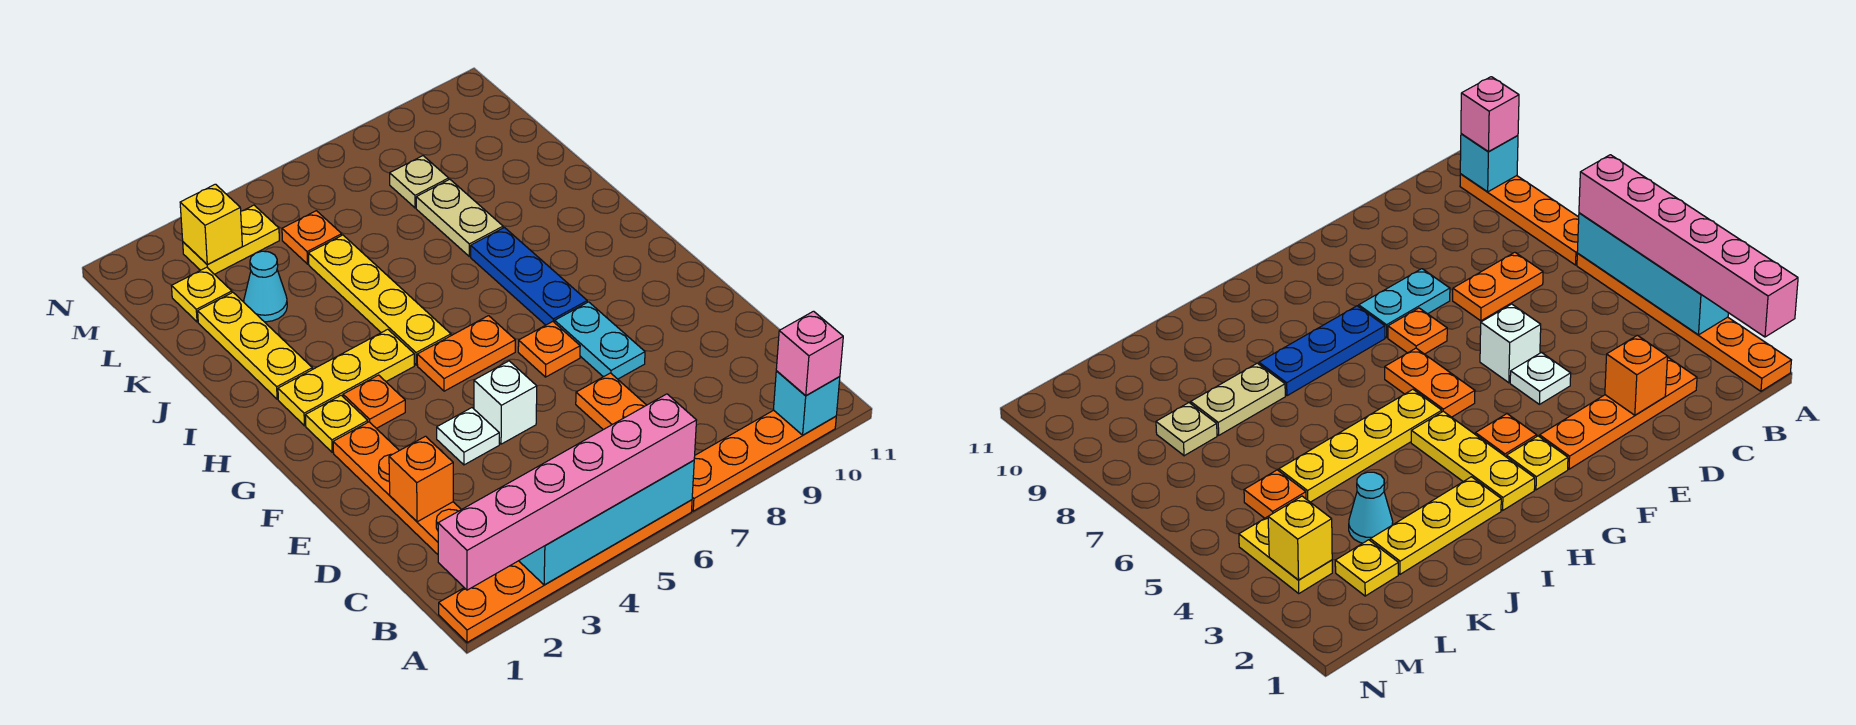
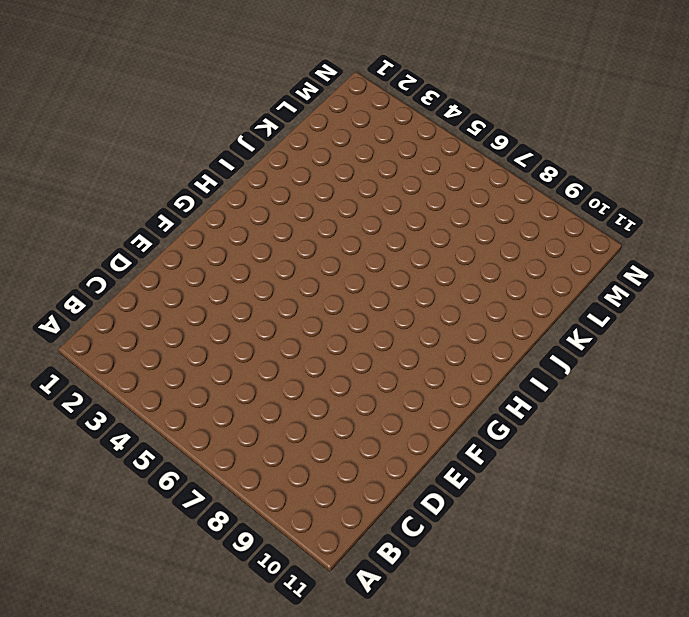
none -> orange plate A1:A6 level 1
none -> orange plate A7:A10 level 1
none -> orange plate C2:F2 level 1

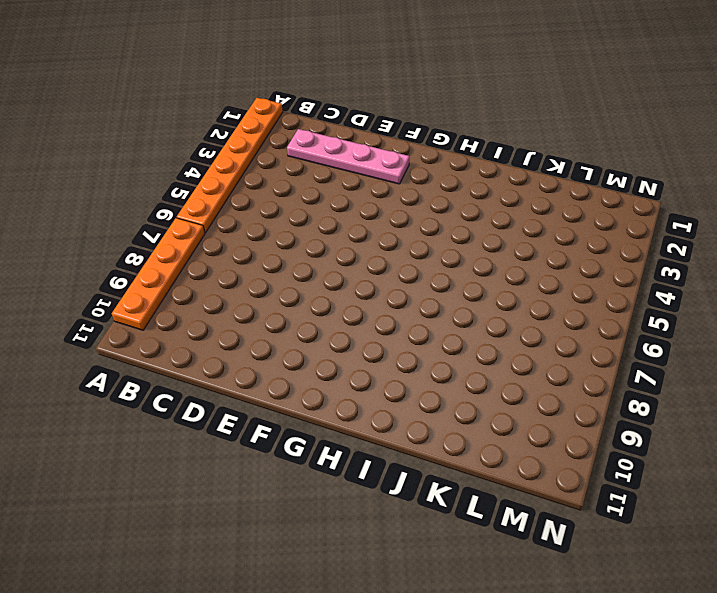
pink plate C2:F2 level 1 -> orange plate C2:F2 level 1
none -> orange plate C7:D7 level 1
none -> white plate E4 level 1
none -> white brick E5 level 1

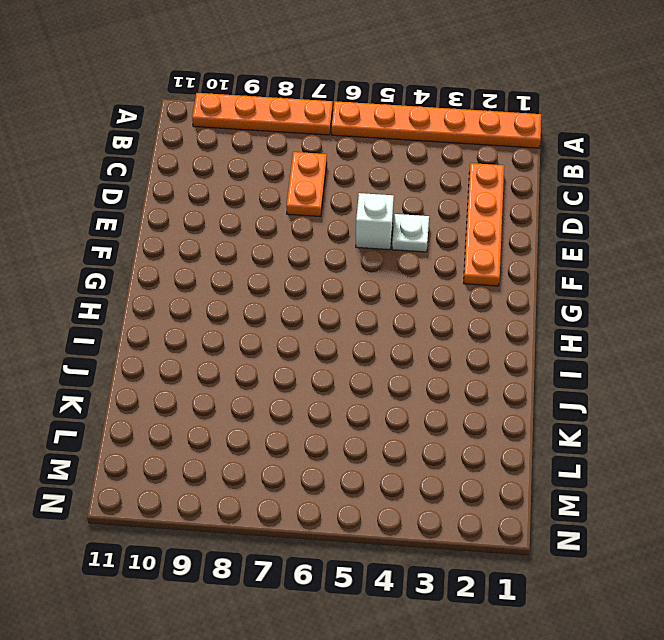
none -> cyan plate E8:F8 level 1
none -> orange plate F7 level 1
none -> yellow plate G2 level 1

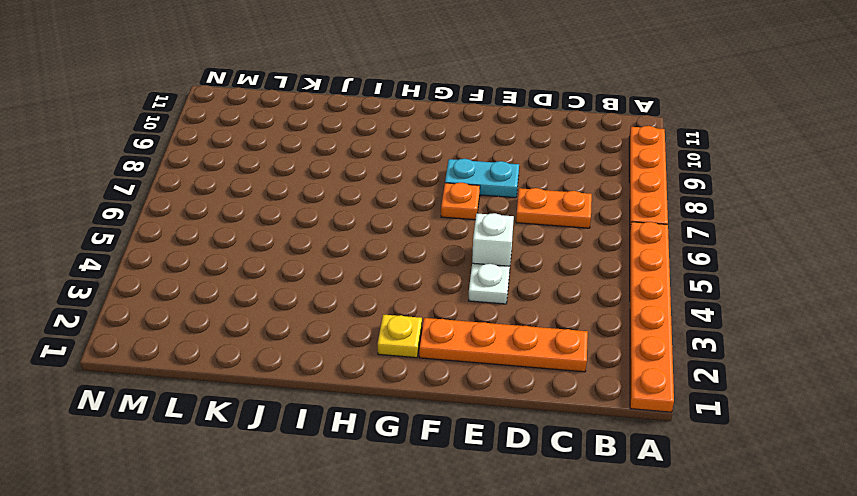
none -> orange plate G3 level 1
none -> orange plate G5:G6 level 1
none -> blue plate G8:I8 level 1

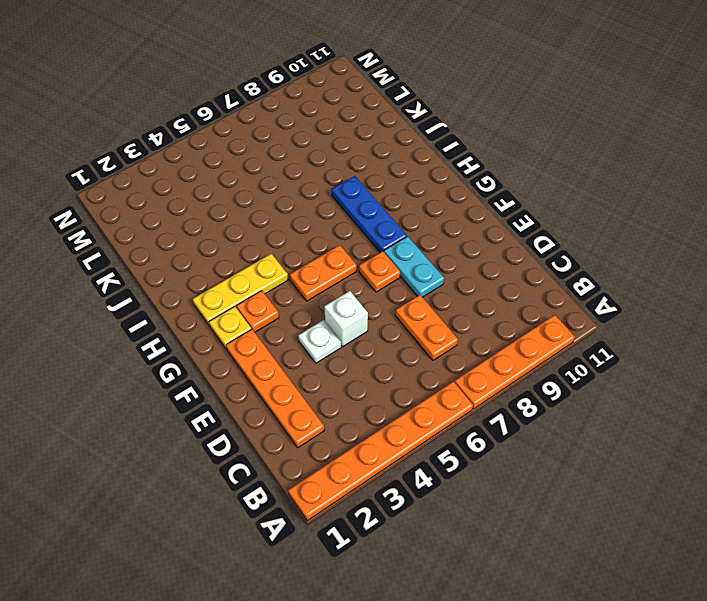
none -> yellow plate H5:K5 level 1
none -> yellow plate I2:K2 level 1
none -> tan plate J8:K8 level 1

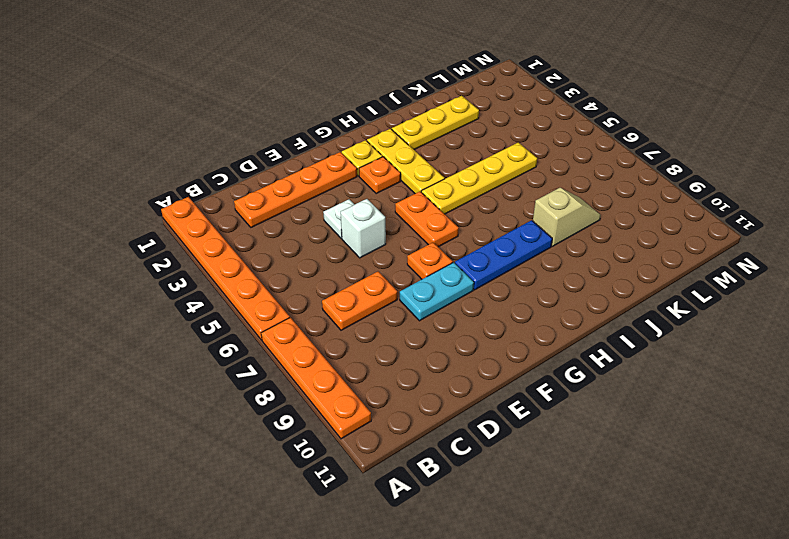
tan slope J8:K8 level 1 top J -> tan plate J8:K8 level 1
none -> cyan cone K3 level 1
none -> yellow plate L2 level 1
none -> orange plate L5 level 1

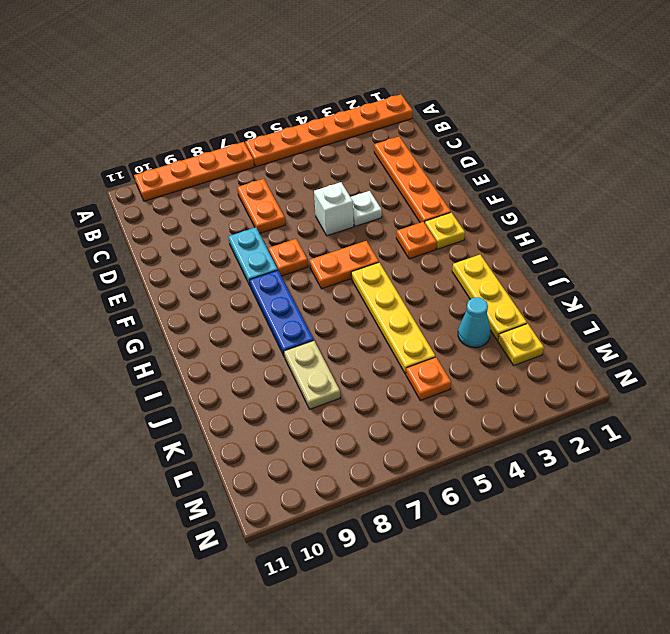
none -> yellow plate H2:H4 level 1
none -> tan plate L8 level 1
none -> yellow plate M3:M4 level 1

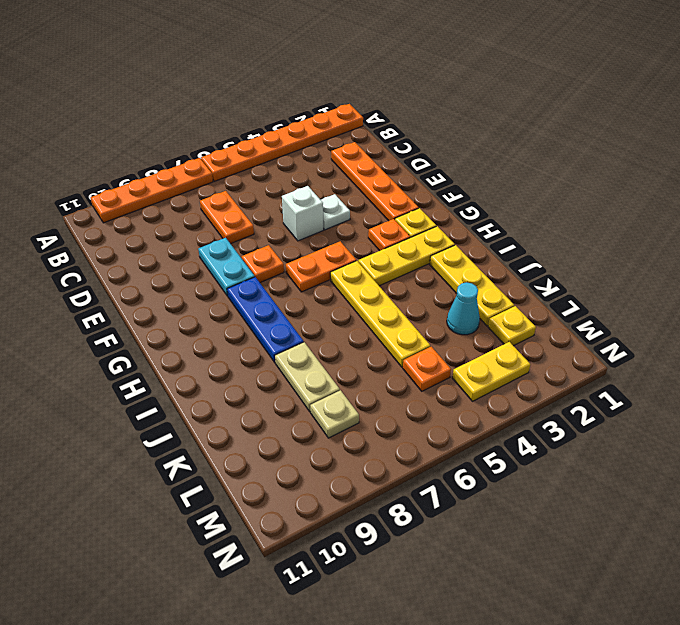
none -> cyan brick A3:A6 level 2
none -> cyan brick A10 level 2
none -> orange brick D2 level 2

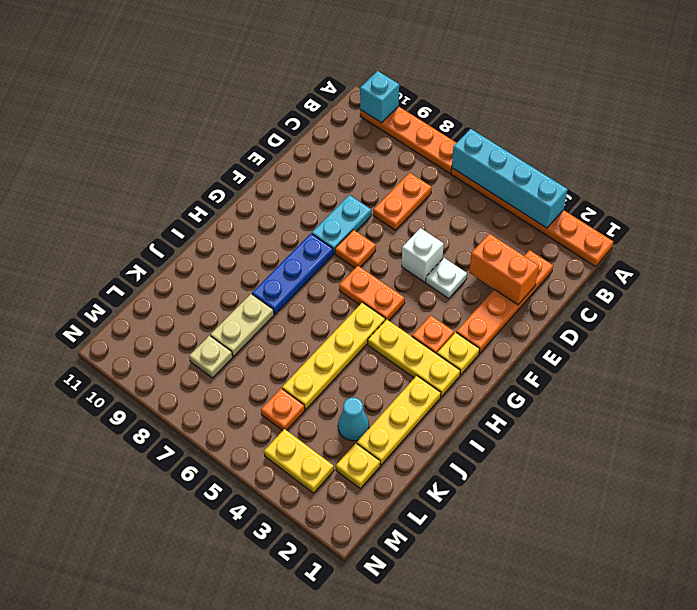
orange brick D2:D3 level 2 -> orange brick D2 level 2
none -> yellow brick M3 level 2
none -> pink brick A1:A6 level 3
none -> pink brick A10 level 3

